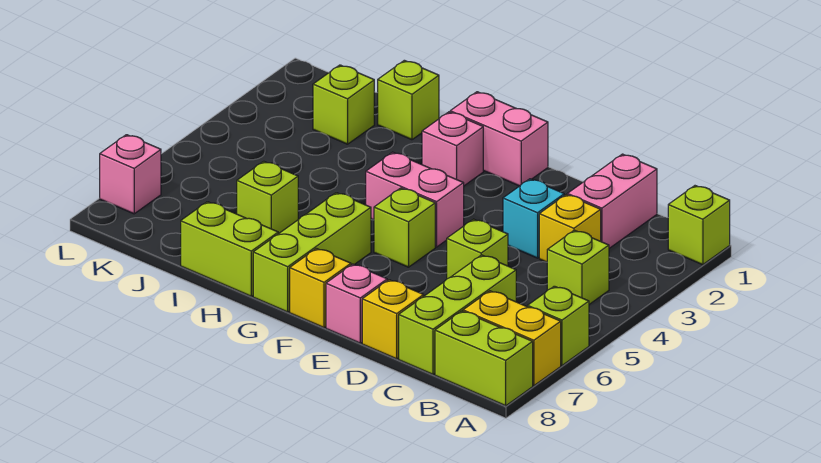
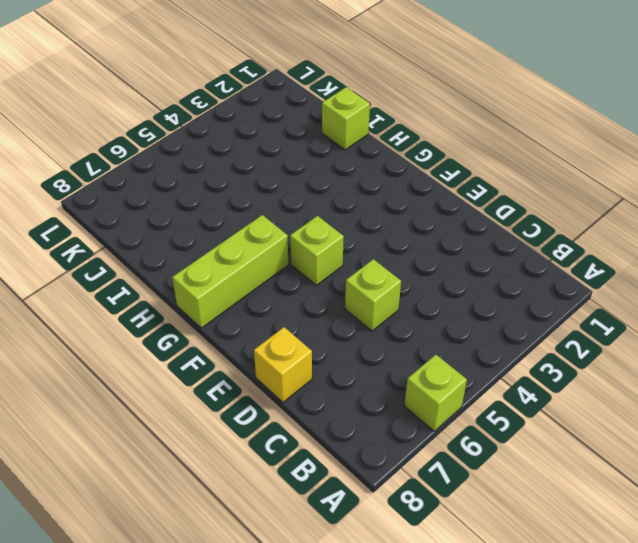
none -> lime brick A1 level 1
none -> yellow brick A7:B7 level 1
none -> lime brick A8:B8 level 1

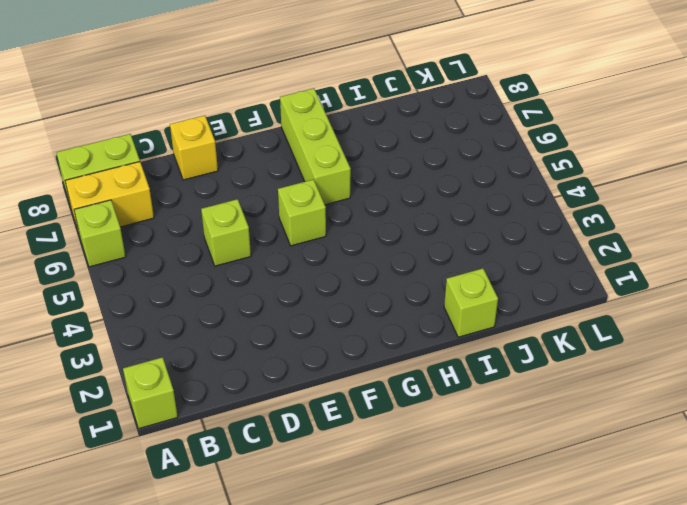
none -> lime brick B4 level 1
none -> pink brick C1:C2 level 1
none -> yellow brick C3 level 1

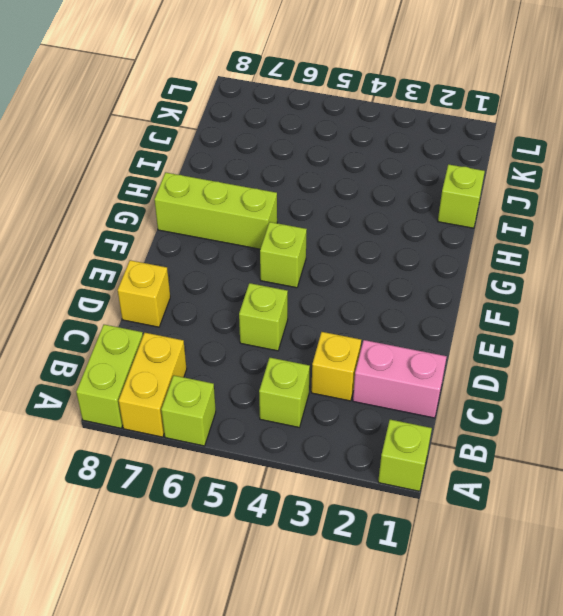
none -> lime brick C6:C8 level 1
none -> cyan brick D3 level 1
none -> pink brick E8 level 1

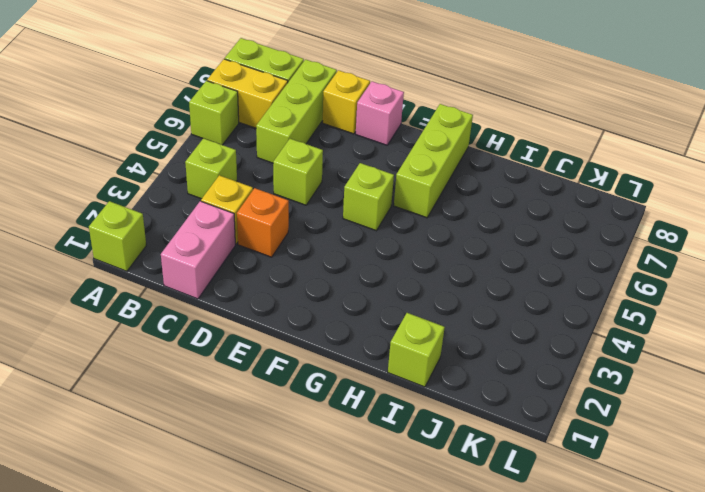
orange brick D3 level 1 -> cyan brick D3 level 1
none -> pink brick F1:G1 level 1
none -> pink brick F4:G4 level 1
none -> yellow brick F8 level 1

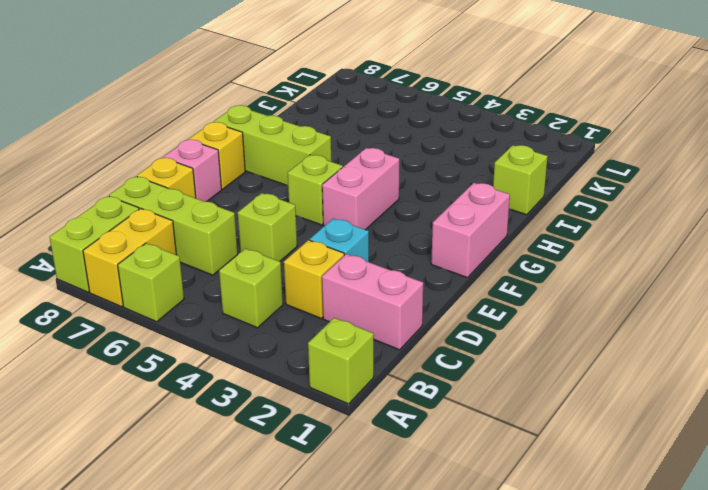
none -> pink brick G2 level 1
none -> lime brick H8:I8 level 1
none -> lime brick I6 level 1

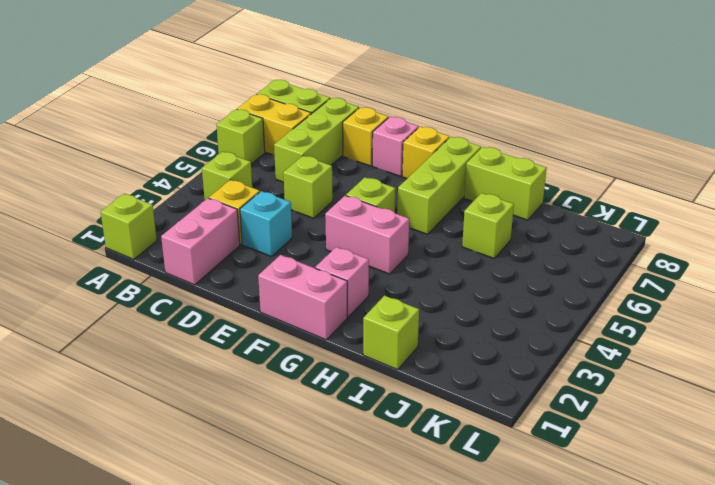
none -> lime brick J2 level 1
none -> pink brick L7 level 1

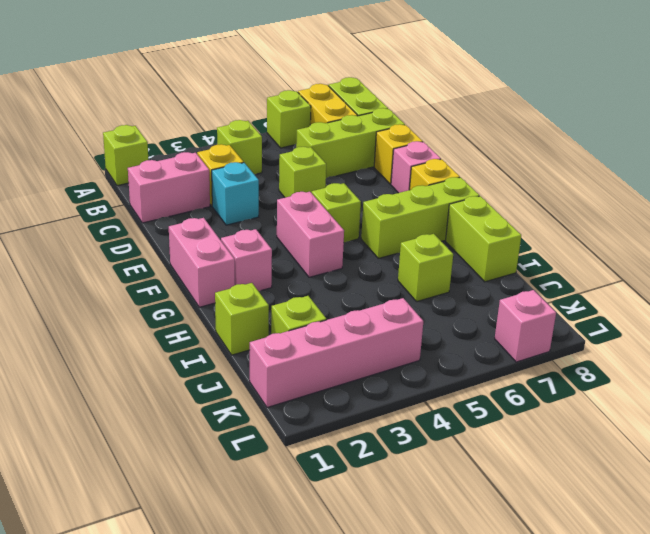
pink brick K1:K4 level 1 -> none

